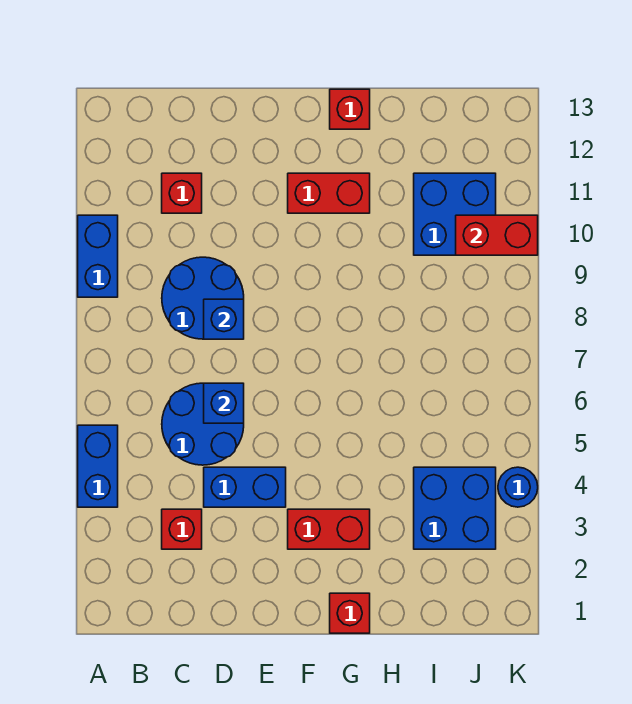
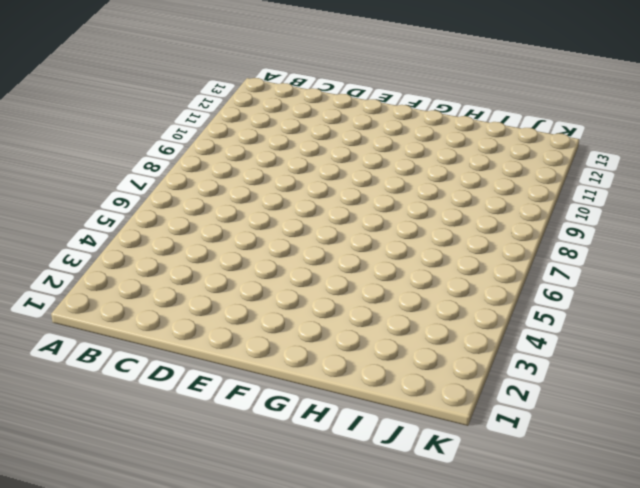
none -> blue brick A4:A5 level 1
none -> blue brick A9:A10 level 1
none -> red brick C3 level 1

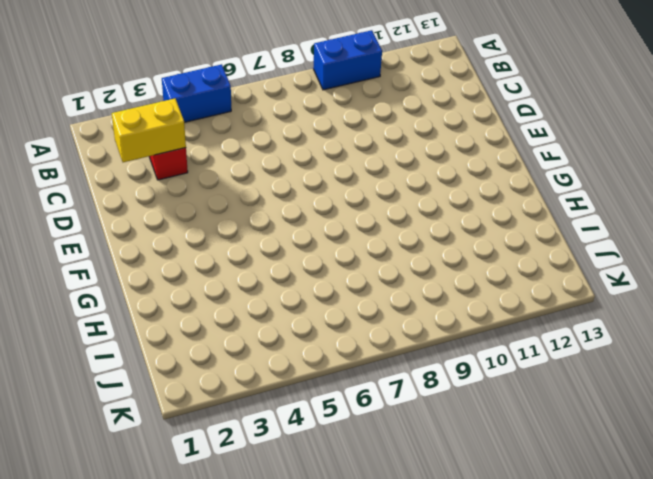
yellow brick C2:C3 level 2 -> none
none -> blue round brick C5:D6 level 1
none -> blue round brick C8:D9 level 1
none -> red brick C11 level 1

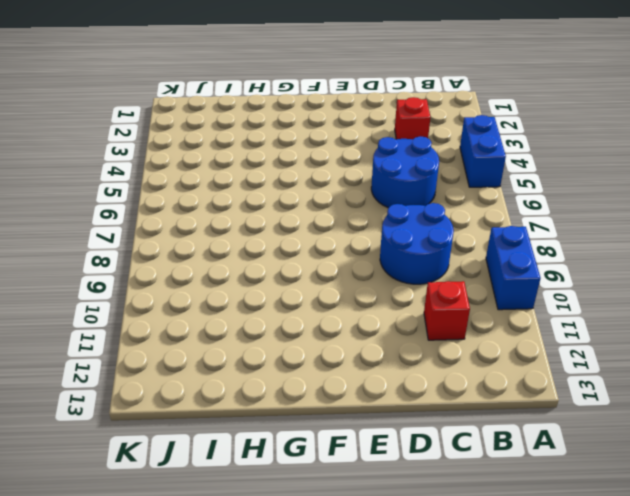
none -> blue brick D4:E4 level 1
none -> red brick F3:G3 level 1
none -> red brick F11:G11 level 1

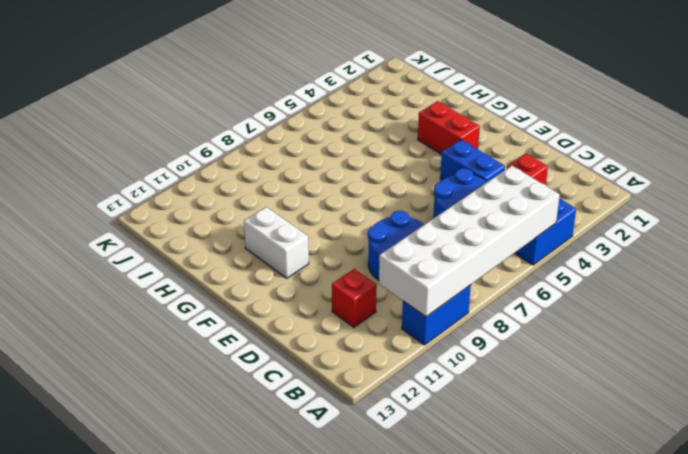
white brick A5:B10 level 2 -> none
white brick F11:G11 level 1 -> red brick F11:G11 level 1
none -> red brick G1 level 1
none -> red brick G13 level 1
none -> blue brick I3:J4 level 1

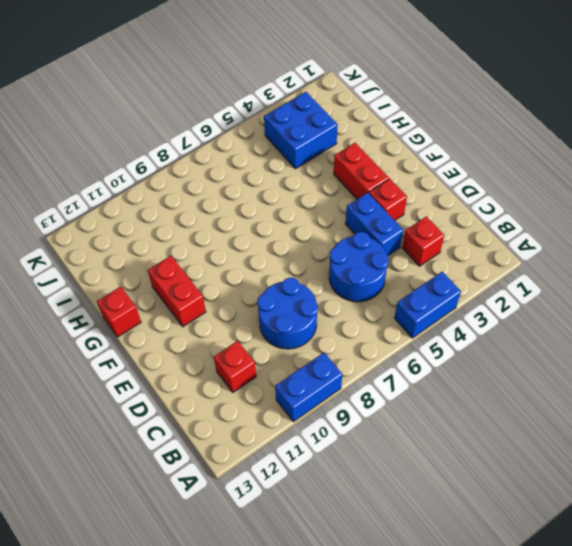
red brick E3 level 1 -> red brick G1 level 1
none -> blue brick I10:J11 level 1
none -> blue round brick K4 level 1
none -> blue brick D6 level 2

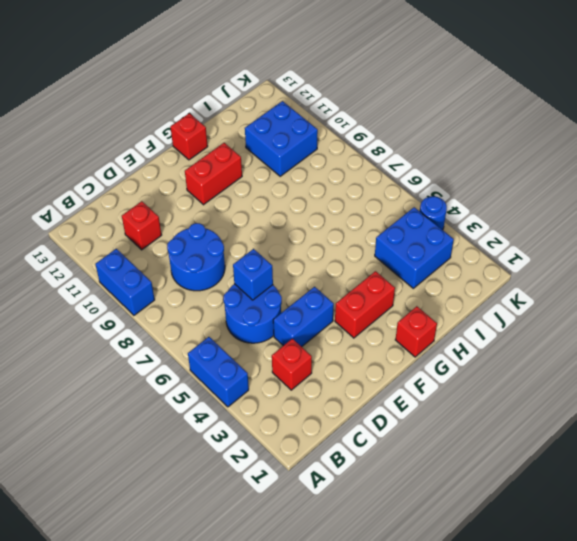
none -> blue brick D8 level 2
none -> red brick J10:K10 level 2

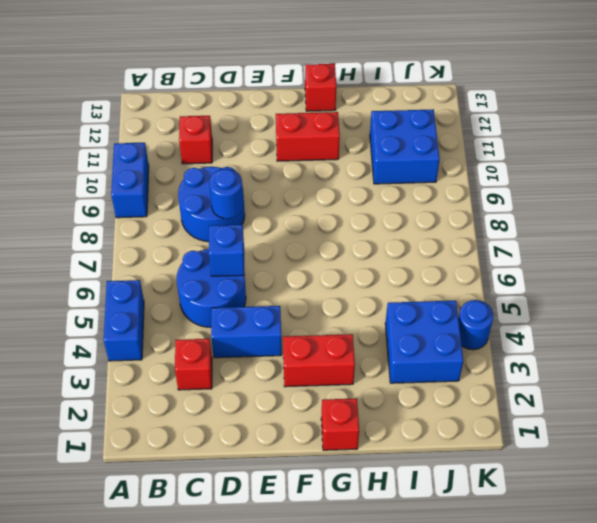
blue round brick D8 level 2 -> blue brick D8 level 2
none -> red brick J10:K10 level 2

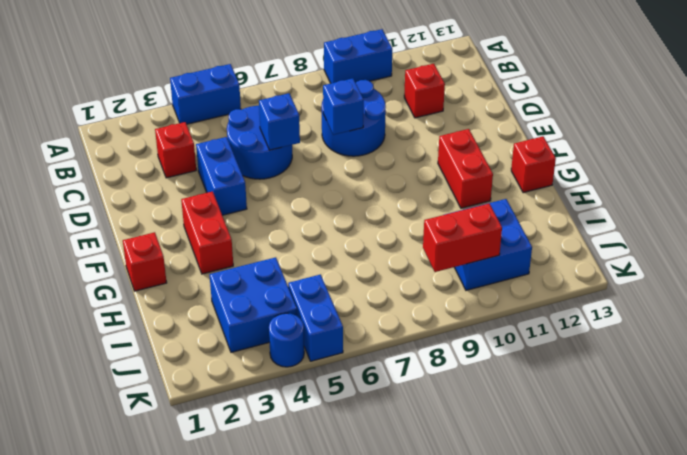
blue brick J5:K5 level 1 -> none
red brick J9:J10 level 2 -> red brick J10:K10 level 2

